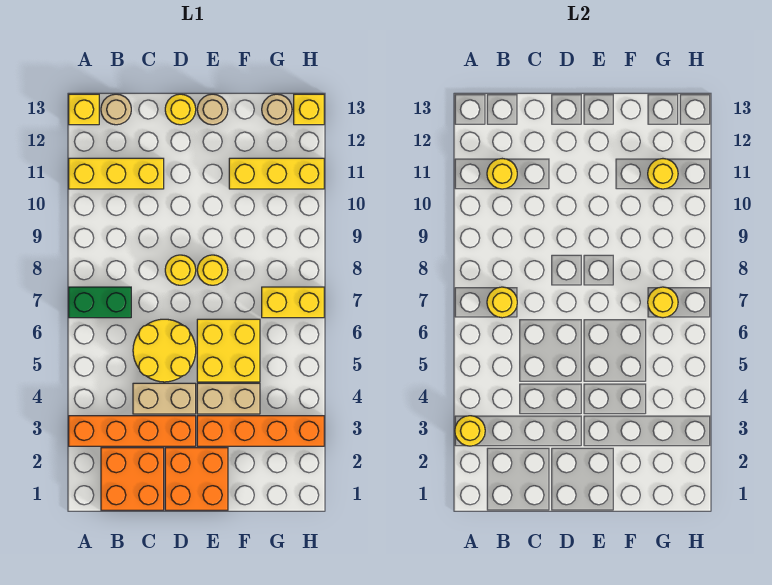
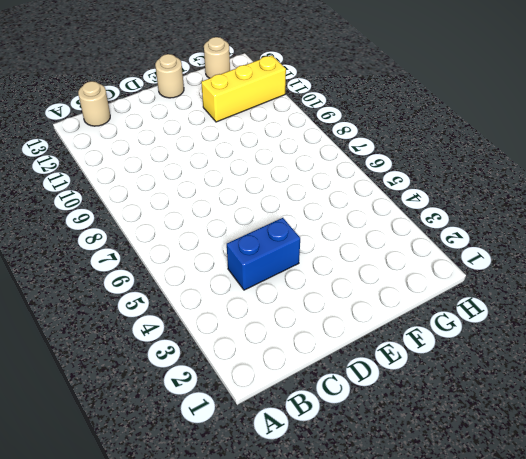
blue brick C4:D4 level 1 -> tan brick C4:D4 level 1
none -> orange brick A3:D3 level 1
none -> green brick A7:B7 level 1
none -> yellow brick A11:C11 level 1

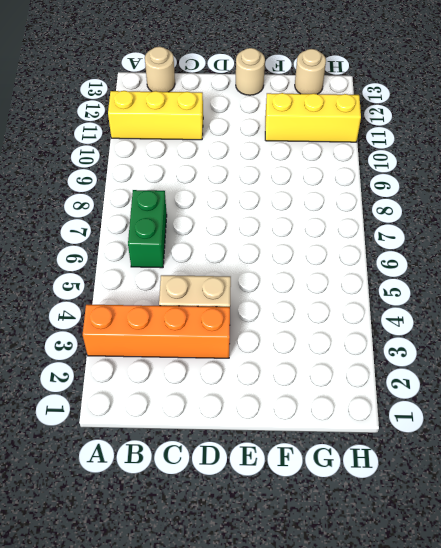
green brick B6:B7 level 1 -> green brick A7:B7 level 1
none -> yellow brick A13 level 1
none -> orange brick B1:C2 level 1
none -> yellow round brick C5:D6 level 1

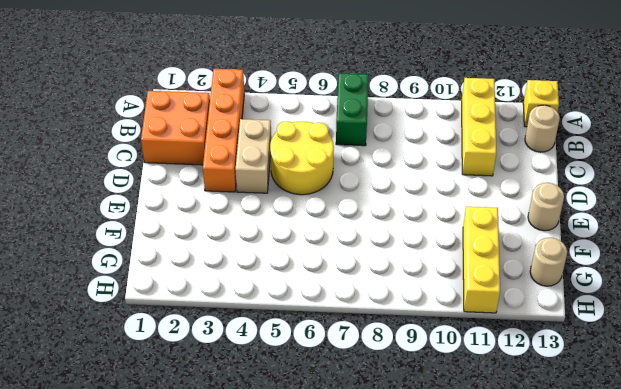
none -> orange brick D1:E2 level 1
none -> yellow round brick D8 level 1
none -> yellow round brick D13 level 1

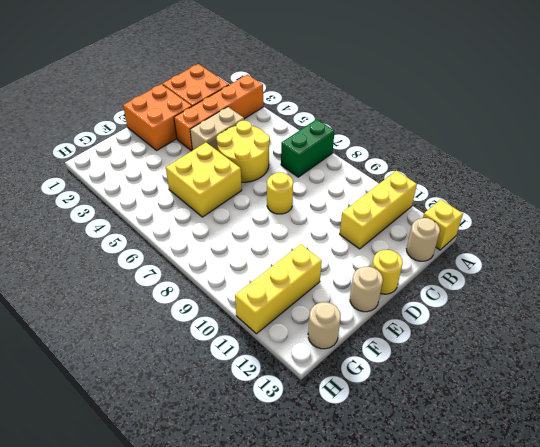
none -> orange brick E3:H3 level 1
none -> tan brick E4:F4 level 1
none -> yellow round brick E8 level 1

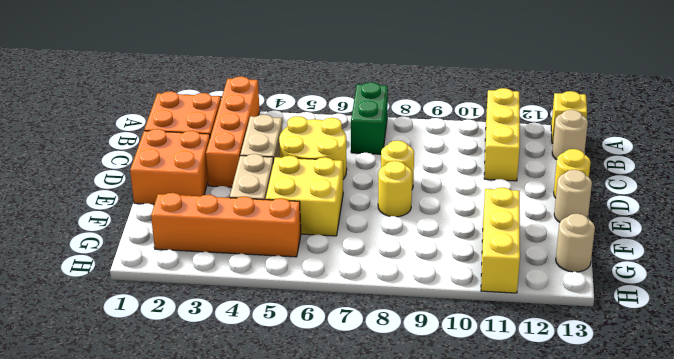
orange brick G2:G5 level 1 -> orange brick E3:H3 level 1
none -> yellow brick G7:H7 level 1
none -> yellow brick H13 level 1
none -> yellow round brick A3 level 2

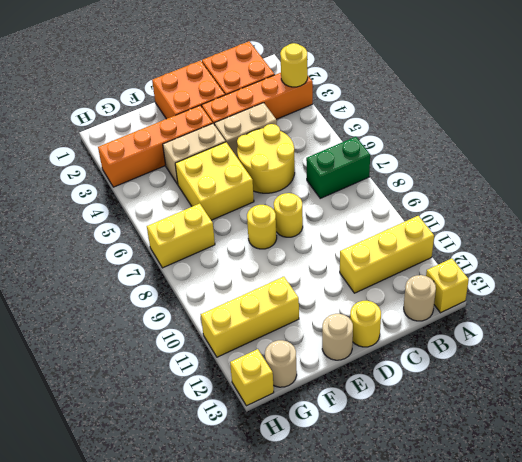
none -> yellow round brick B7 level 2
none -> yellow round brick B11 level 2
none -> yellow round brick G7 level 2

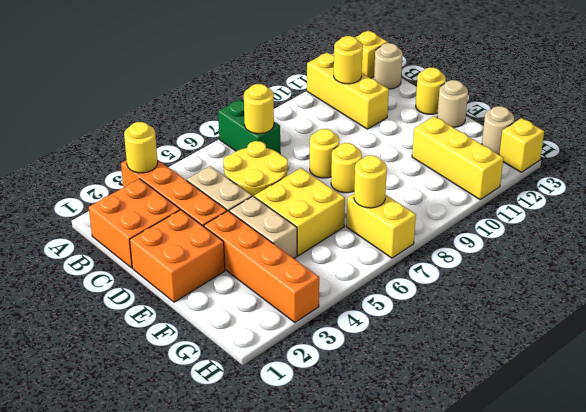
none -> yellow round brick G11 level 2

